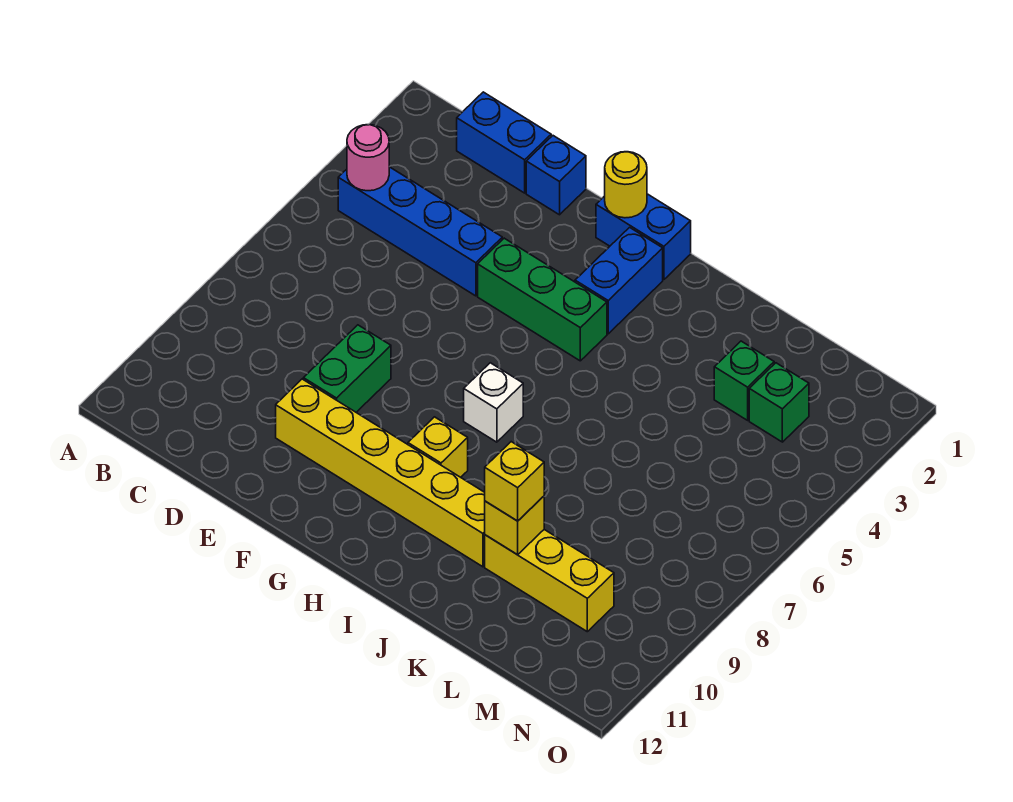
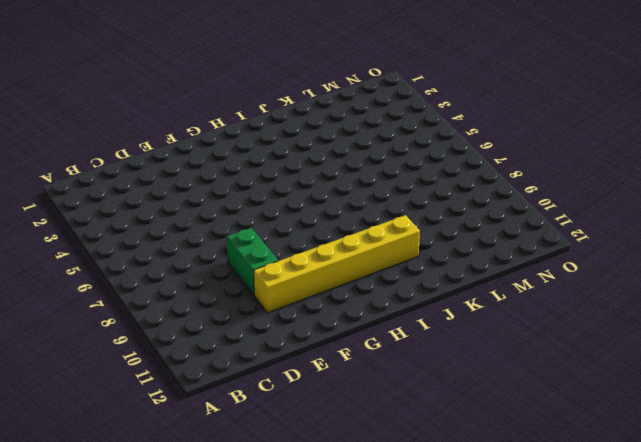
none -> blue brick B4:E4 level 1
none -> blue brick C1:D1 level 1
none -> blue brick E1 level 1

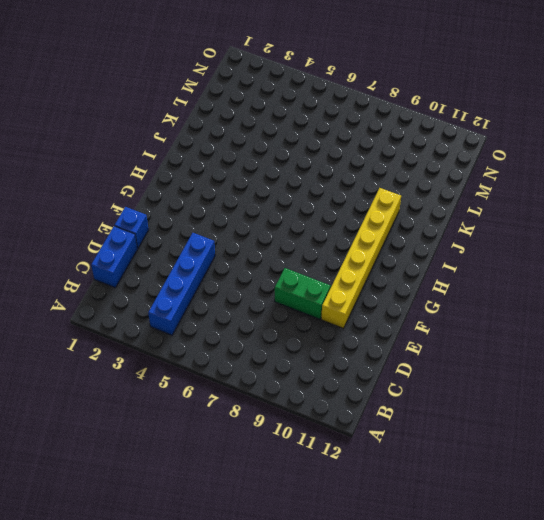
none -> green brick F4:H4 level 1
none -> blue brick G1:H1 level 1
none -> blue brick H2:H3 level 1

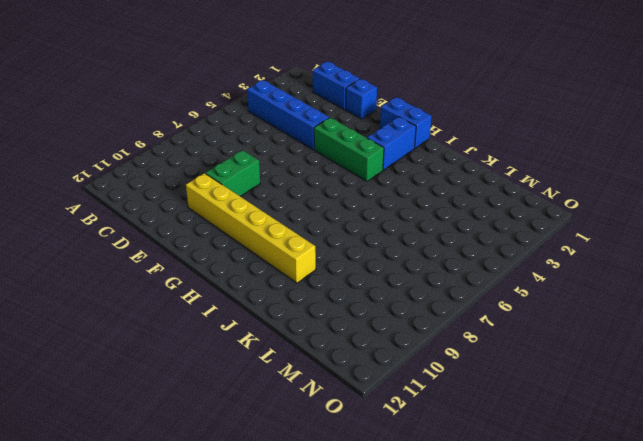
none -> white brick H7 level 1
none -> yellow brick H9 level 1
none -> yellow brick K10:M10 level 1

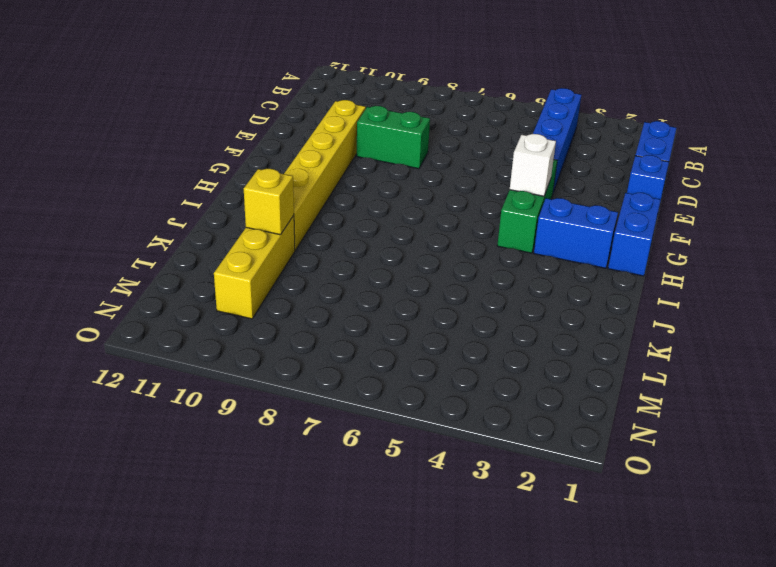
white brick G4 level 2 -> white brick H7 level 1
none -> yellow brick H9 level 1
none -> green brick L3 level 1
none -> green brick M3 level 1

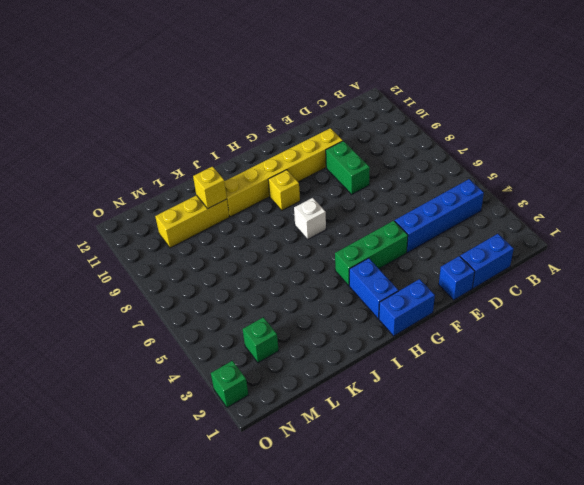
green brick O2 level 1 -> green brick L3 level 1
none -> pink round brick B4 level 2
none -> yellow round brick G1 level 2
none -> yellow brick K10 level 3

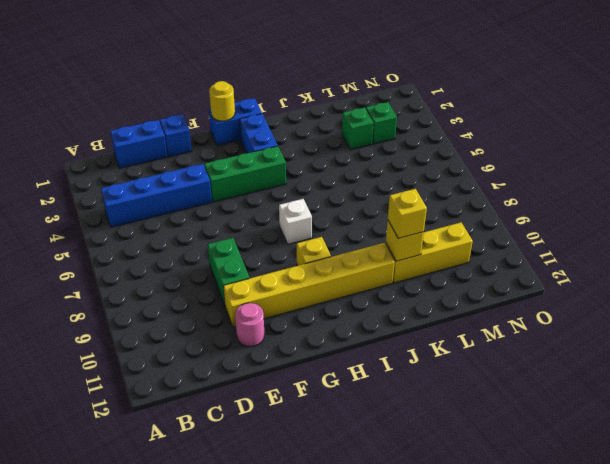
pink round brick E11 level 1 -> pink round brick B4 level 2

